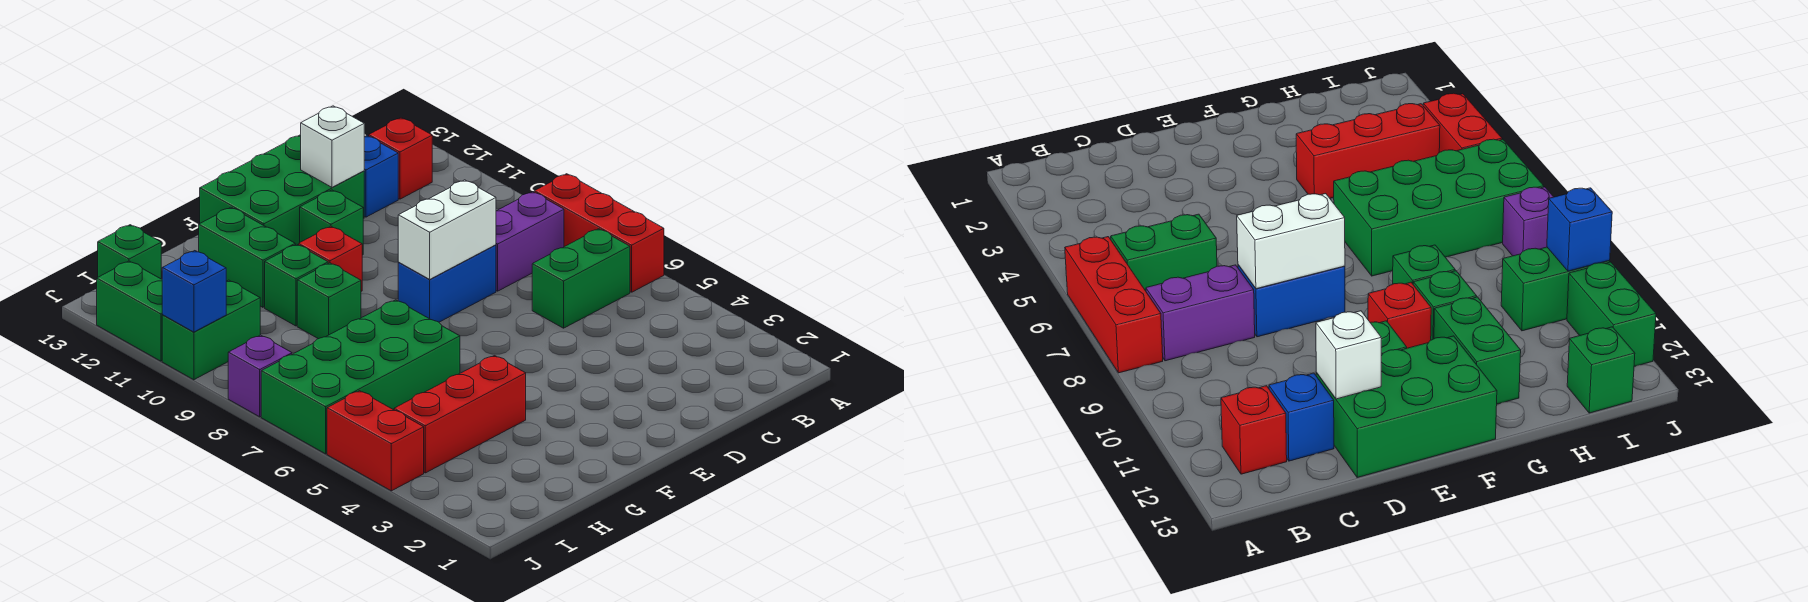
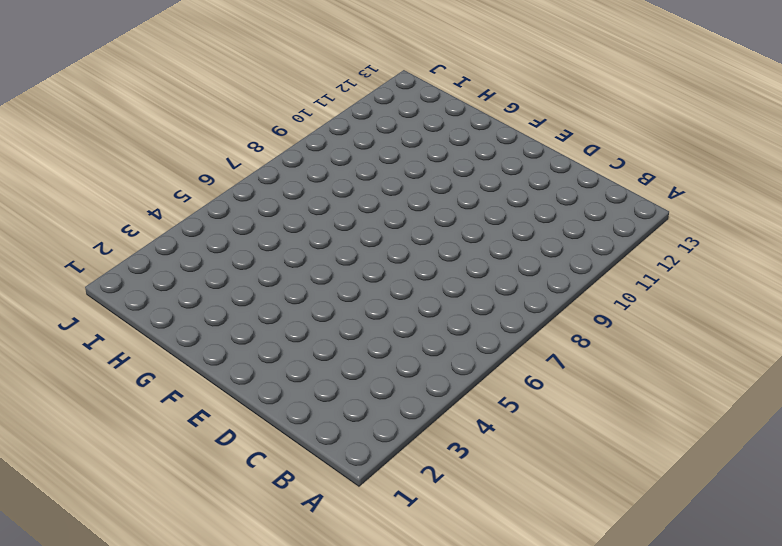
none -> red brick A6:A8 level 1
none -> green brick B6:C6 level 1
none -> purple brick B8:C8 level 1

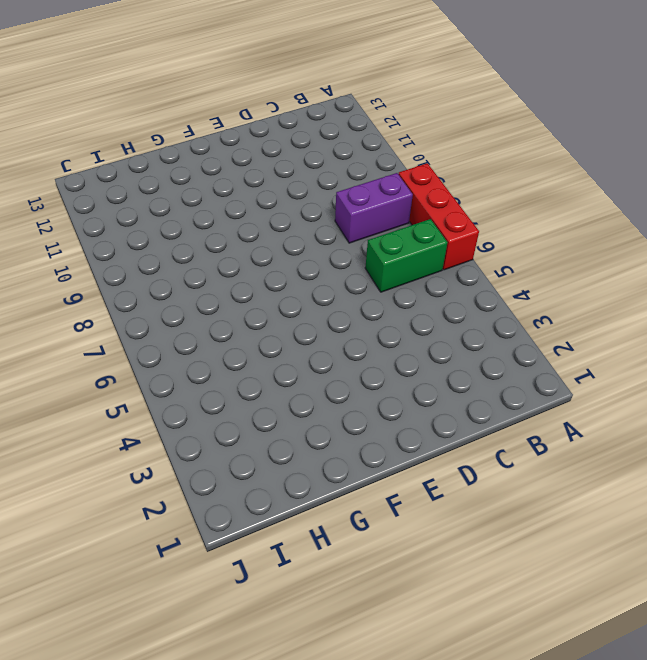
none -> red brick B12 level 1
none -> blue brick C12 level 1
none -> blue brick D8:E8 level 1

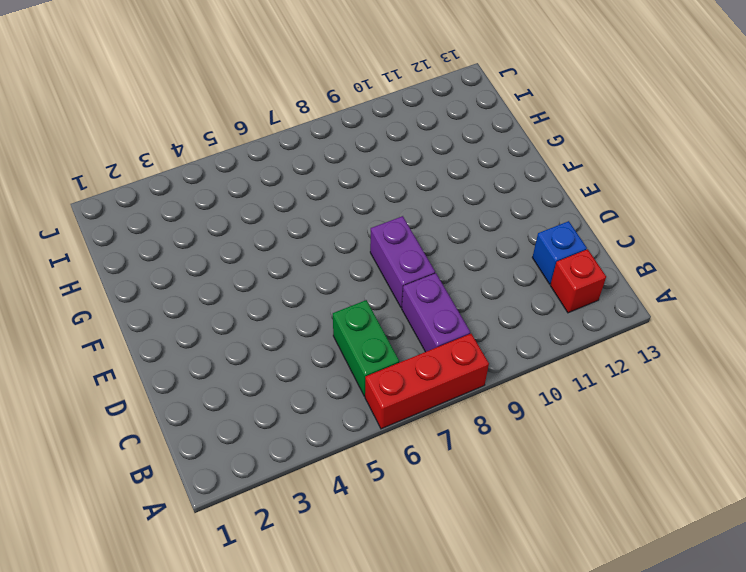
purple brick D8:E8 level 1 -> blue brick D8:E8 level 1
none -> green brick D12:F13 level 1
none -> green brick E11 level 1
none -> red brick F10 level 1

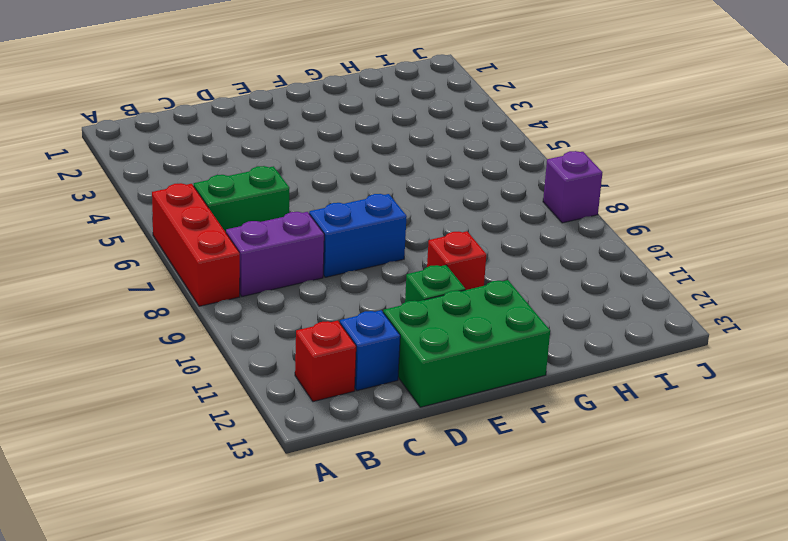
none -> red brick G4:I4 level 1
none -> green brick G6:J7 level 1
none -> green brick G9 level 1

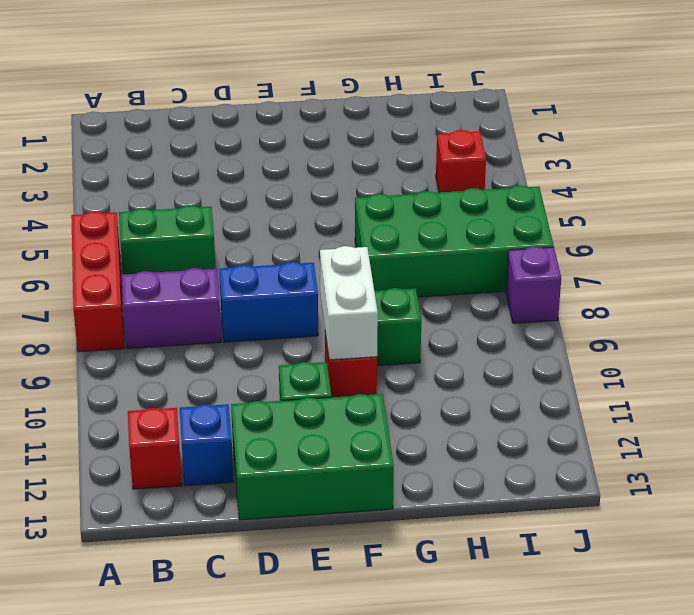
white brick F9:F10 level 2 -> white brick D8:E8 level 2
red brick I4 level 1 -> red brick G4:I4 level 1
none -> green brick G10 level 1
none -> green brick G11:G12 level 1
none -> green brick I10:J10 level 1

